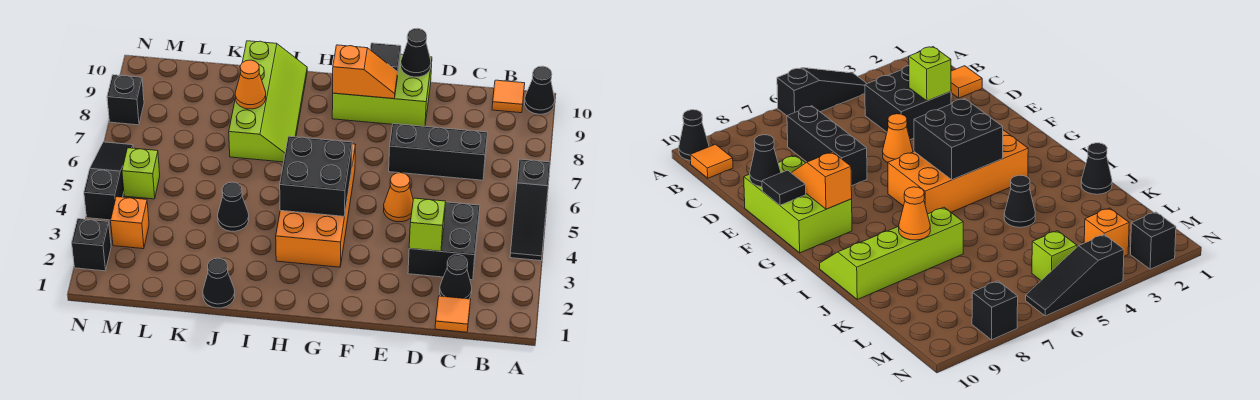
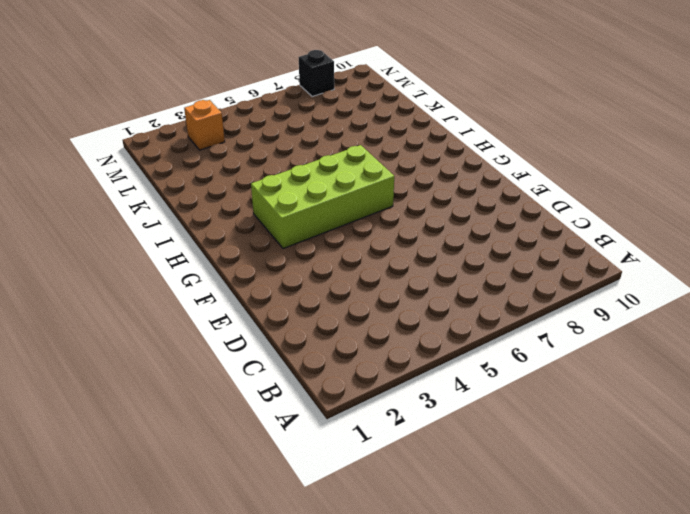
lime brick G3:H6 level 1 -> orange brick G3:H6 level 1
none -> black slope A4:A6 level 1 top 6
none -> black cone A10 level 1
none -> orange tile B10 level 1

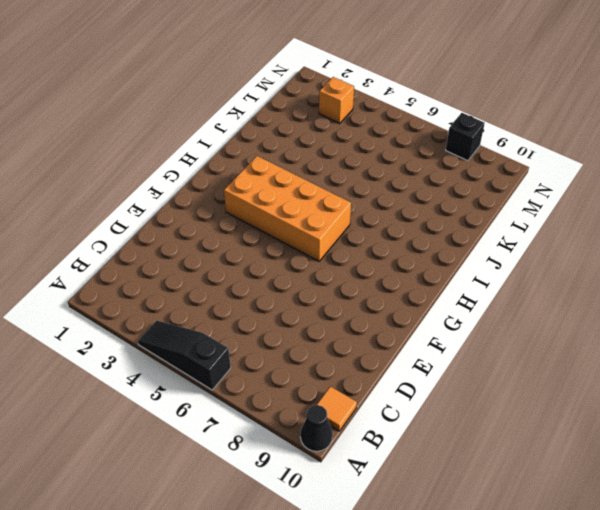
none -> orange tile C1 level 1
none -> black cone C2 level 1
none -> black brick C3:D4 level 1

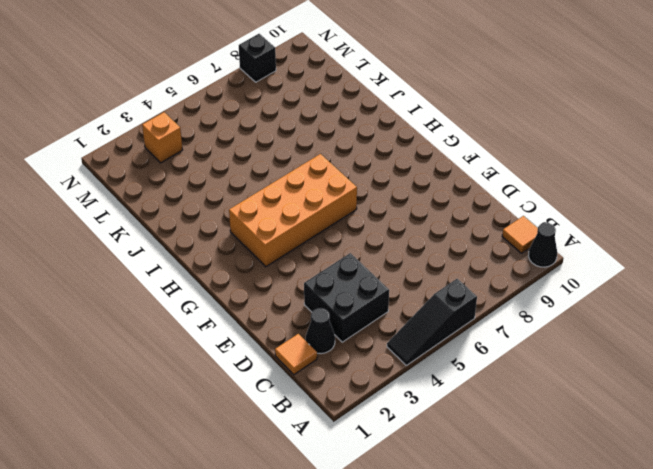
none -> black brick C7:E7 level 1
none -> orange cone E5 level 1
none -> lime brick E9:G10 level 1

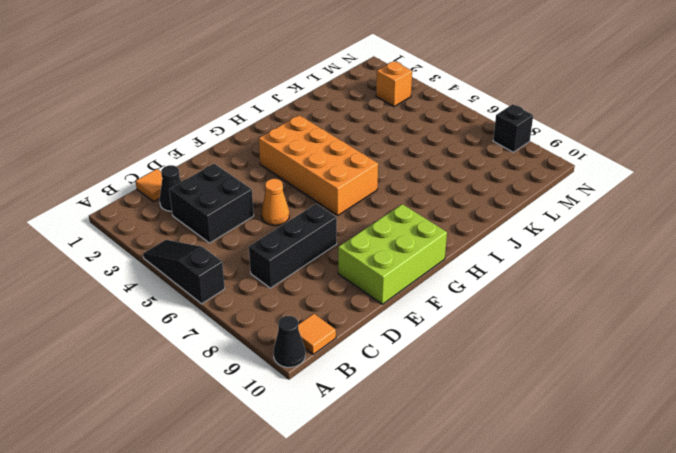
none -> lime slope I7:J10 level 1 top J
none -> black cone J1 level 1
none -> black cone J4 level 1

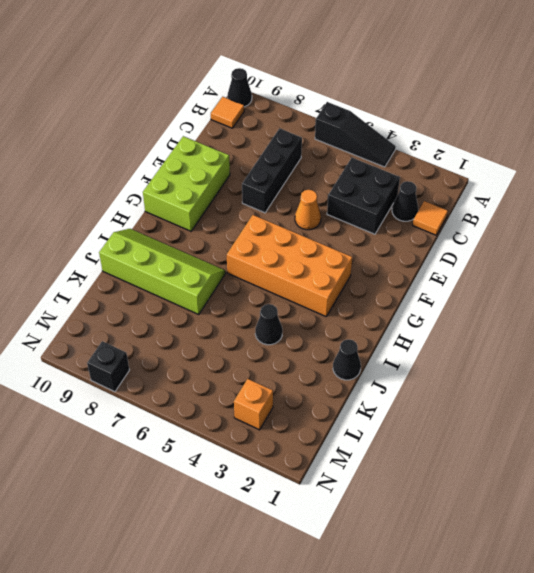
none -> lime brick M5 level 1
none -> black brick N2 level 1
none -> black slope N4:N6 level 1 top 4

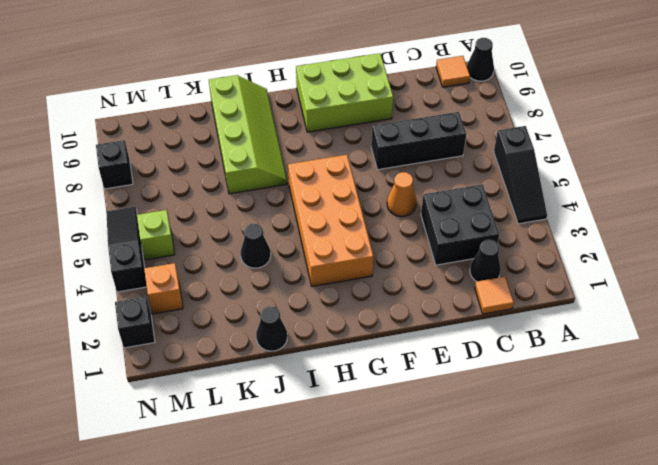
none -> lime brick D3 level 2
none -> black cone E10 level 2
none -> orange slope F9:G9 level 2 top G

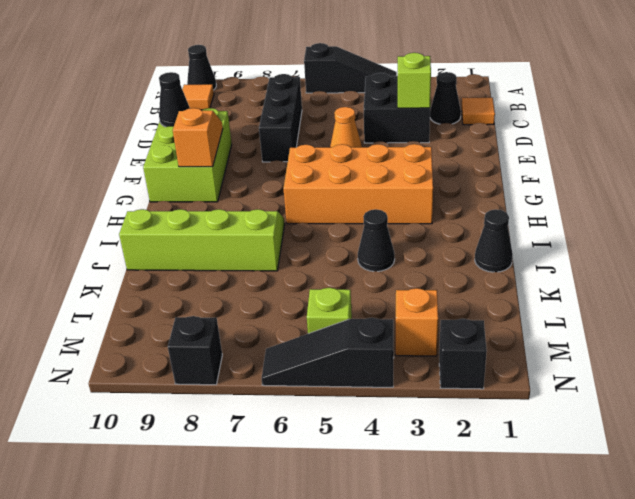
none -> black tile F10 level 2
none -> black brick G4:H5 level 2
none -> orange cone J8 level 2

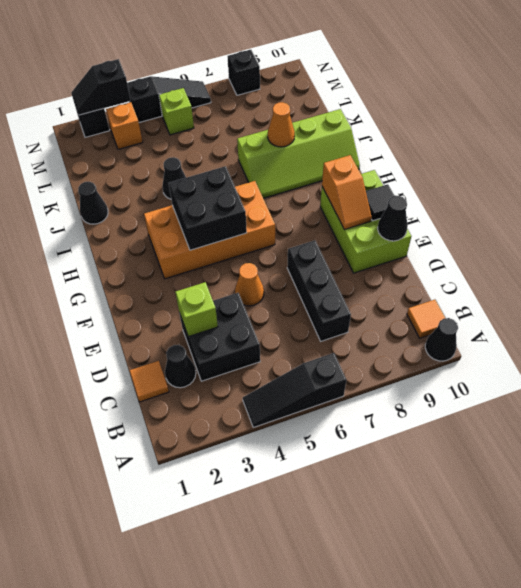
black slope N2:N3 level 2 top 3 -> none

